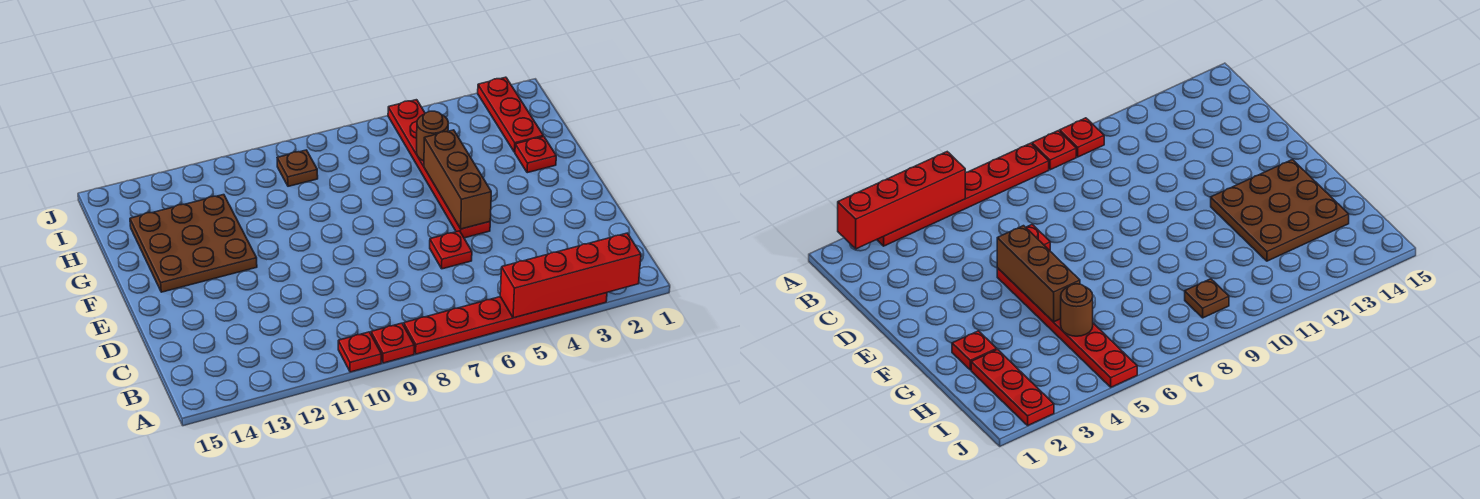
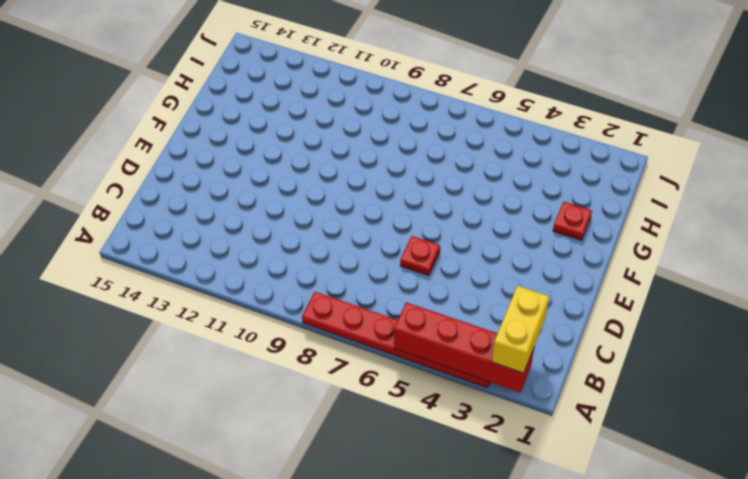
yellow brick A2:B2 level 3 -> none
none -> red plate A9 level 1
none -> red plate A10 level 1
none -> red plate E5:J5 level 1

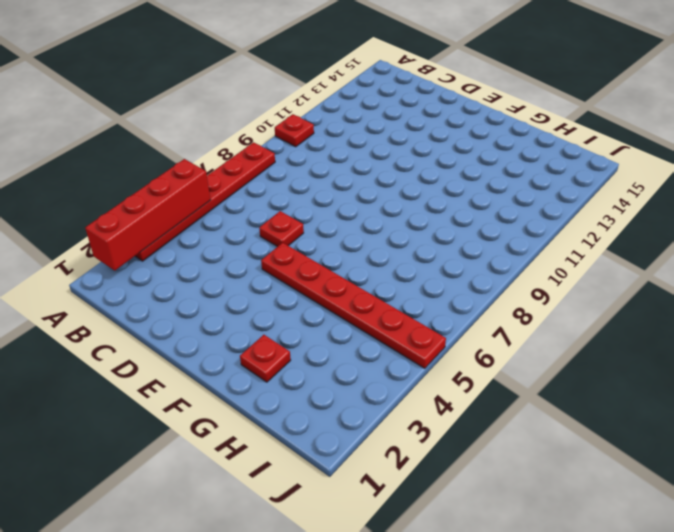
none -> red plate A9 level 1
none -> brown plate F12:H14 level 1
none -> red plate H2:J2 level 1

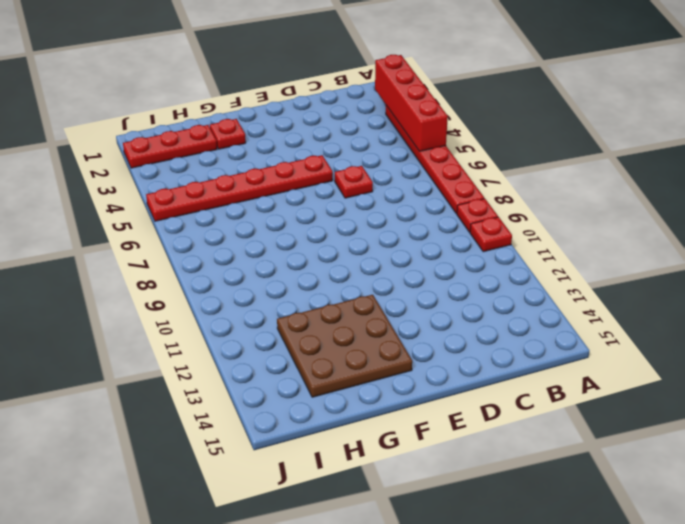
none -> brown plate I9 level 1
none -> brown brick E5:G5 level 2
none -> brown round brick H5 level 2

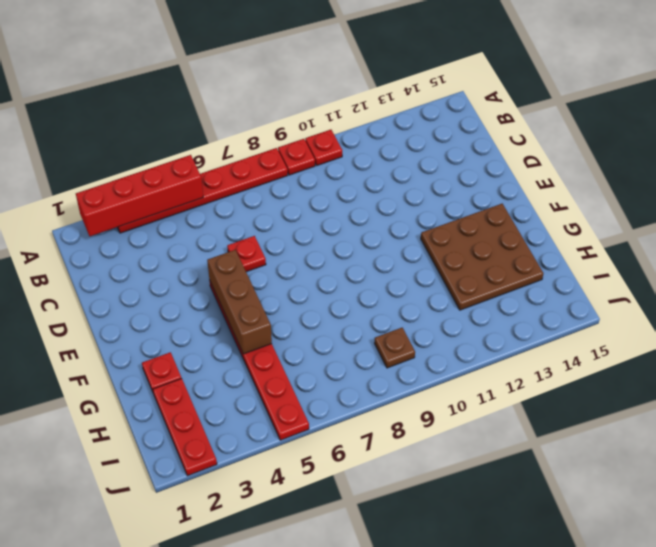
none -> brown round brick H5 level 2

